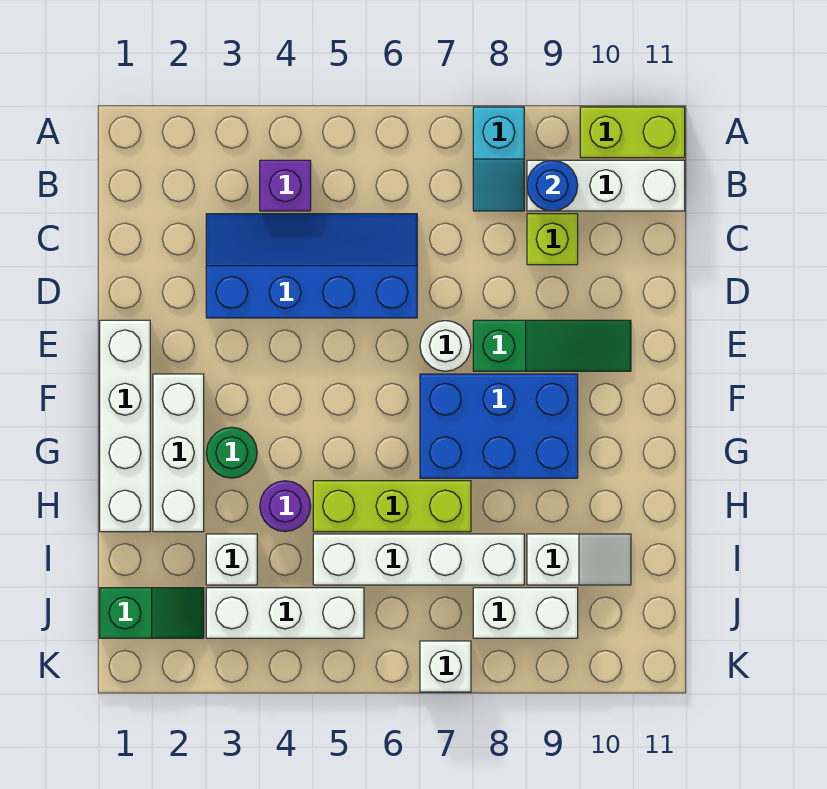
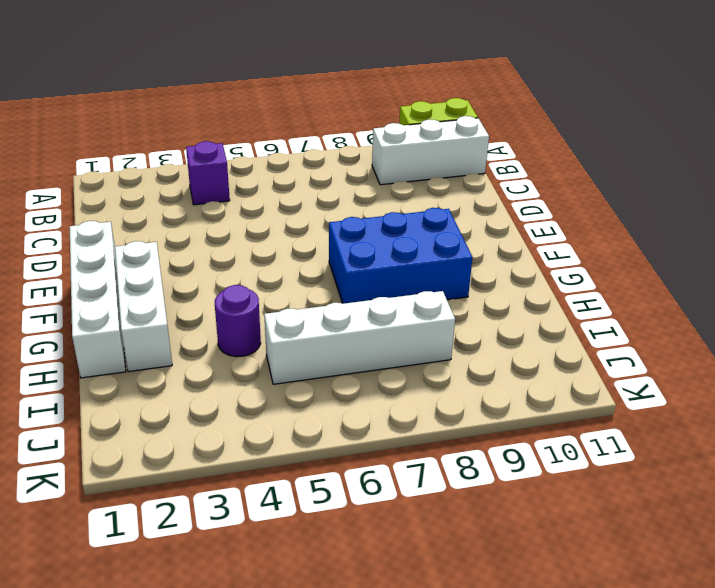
none -> cyan slope A8:B8 level 1 top A
none -> blue slope C3:D6 level 1 top D
none -> lime brick C9 level 1

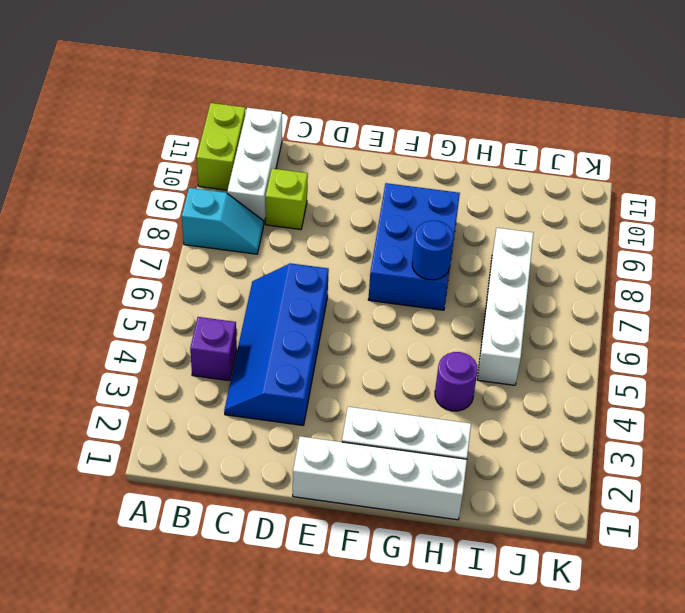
blue round brick G7 level 2 -> blue round brick B9 level 2
none -> white round brick E7 level 1
none -> green slope E8:E10 level 1 top 8
none -> green round brick G3 level 1

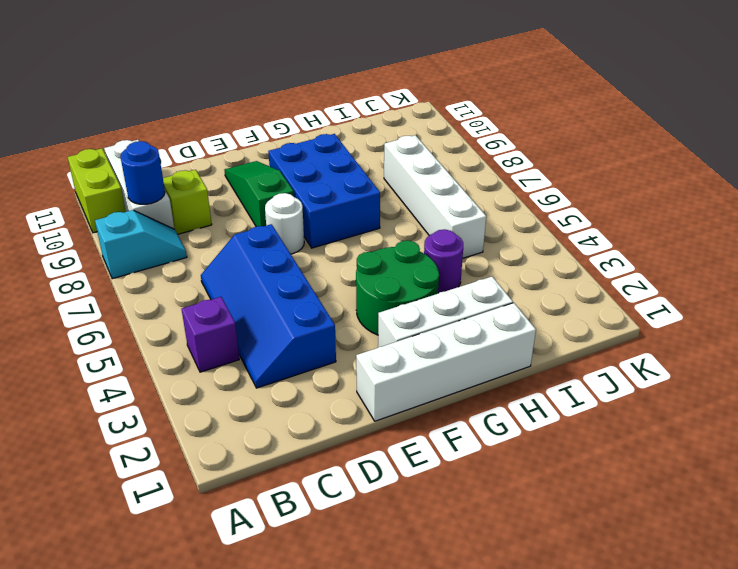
green round brick F3:G4 level 1 -> green round brick G3 level 1
none -> lime brick H5:H7 level 1
none -> white brick I3 level 1
none -> white slope I9:I10 level 1 top 9

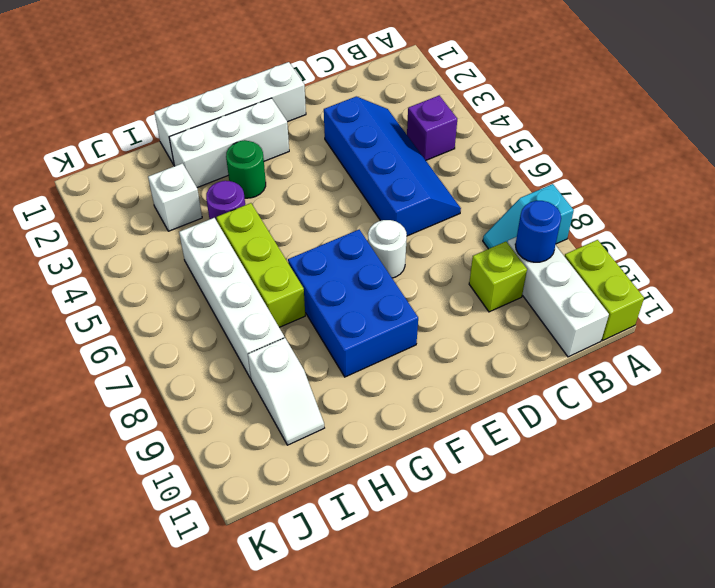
none -> green slope E8:E10 level 1 top 8
none -> green slope J1:J2 level 1 top 1
none -> white brick J3:J5 level 1

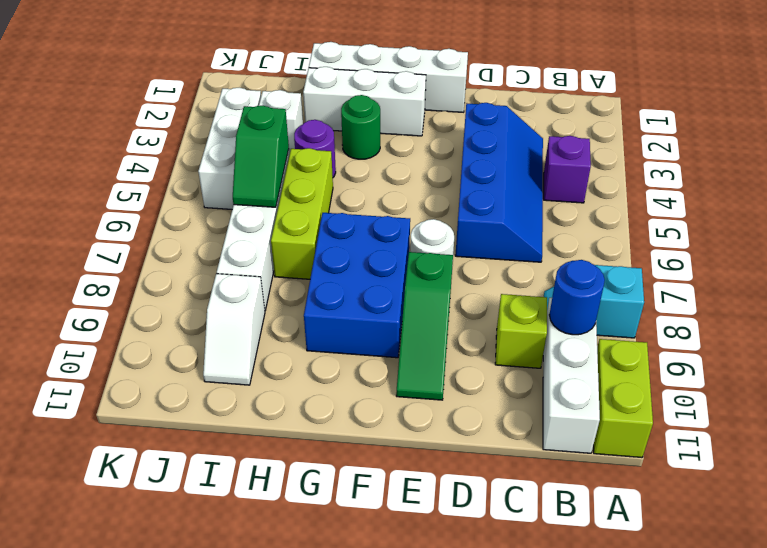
green slope I5:I6 level 2 top 5 -> green slope J1:J2 level 1 top 1
none -> white brick J8:J9 level 1
none -> white brick K7 level 1

